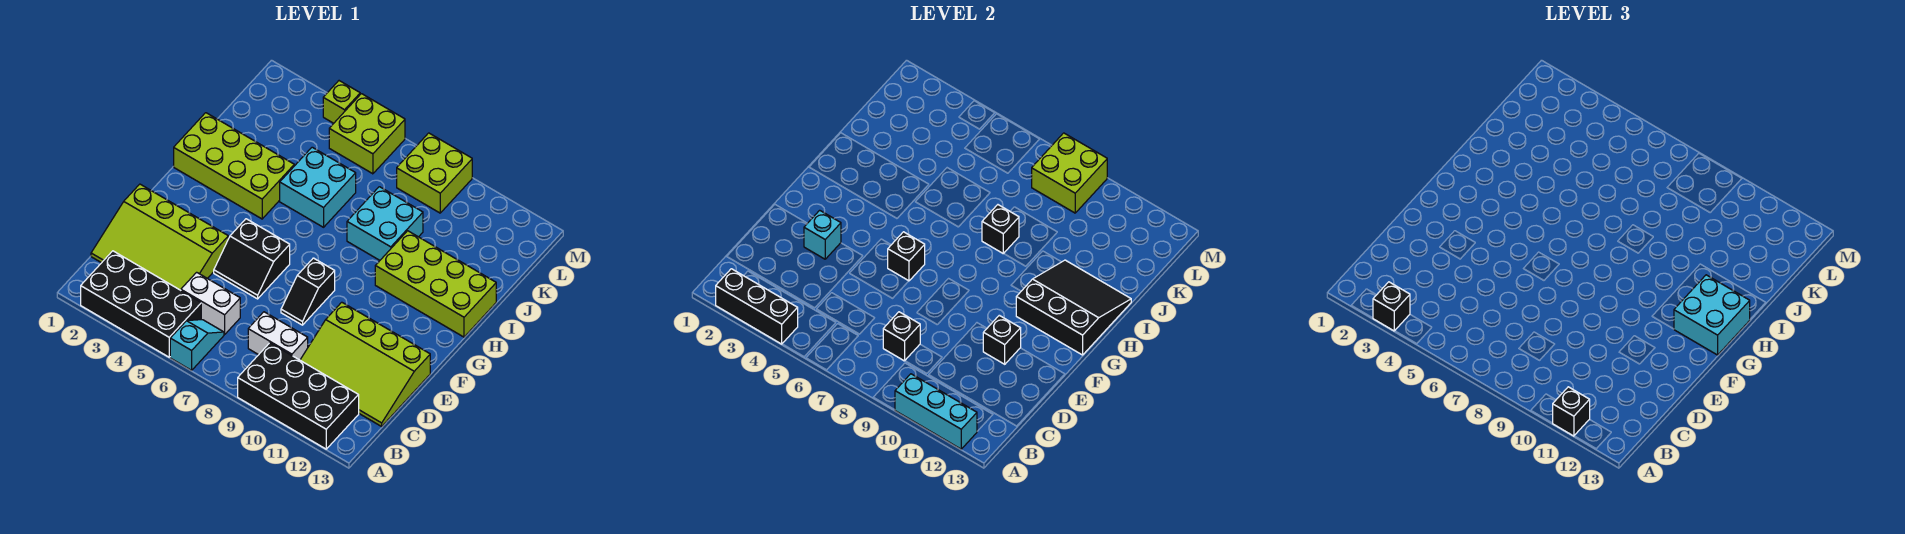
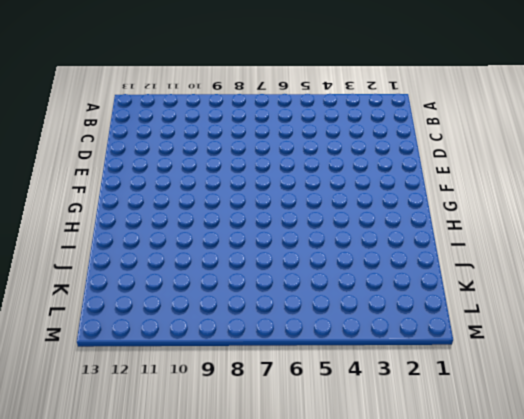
none -> black brick A2:B5 level 1
none -> cyan slope A6:B6 level 1 top A
none -> black brick A9:B12 level 1

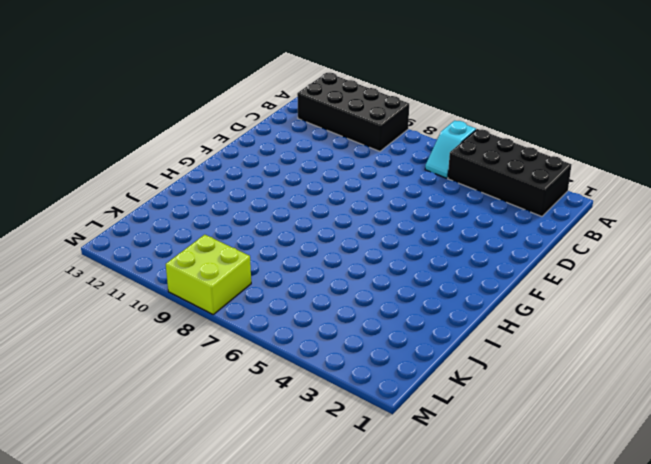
none -> lime slope C1:E4 level 1 top E
none -> white brick C5:C6 level 1
none -> white brick C8:C9 level 1

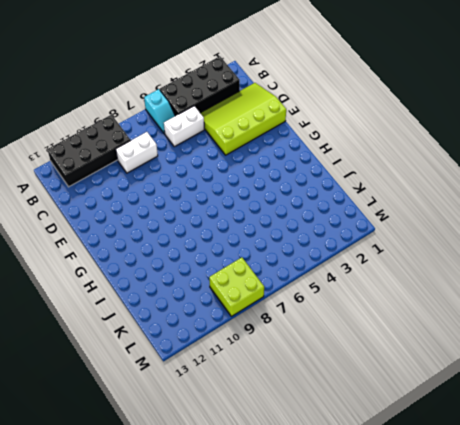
none -> lime slope C10:E13 level 1 top E
none -> black slope E5:F6 level 1 top F
none -> black slope E8:F8 level 1 top F

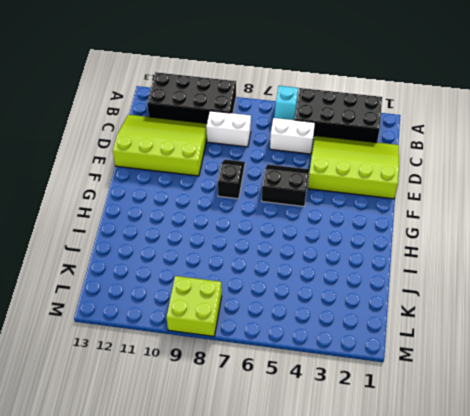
none -> lime brick H1:I4 level 1
none -> lime brick H10:I13 level 1
none -> cyan brick I5:J6 level 1

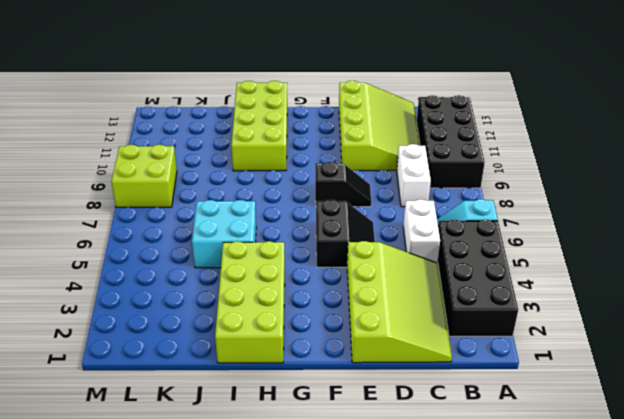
none -> cyan brick I8:J9 level 1
none -> lime brick L5:M6 level 1
none -> lime brick M4 level 1

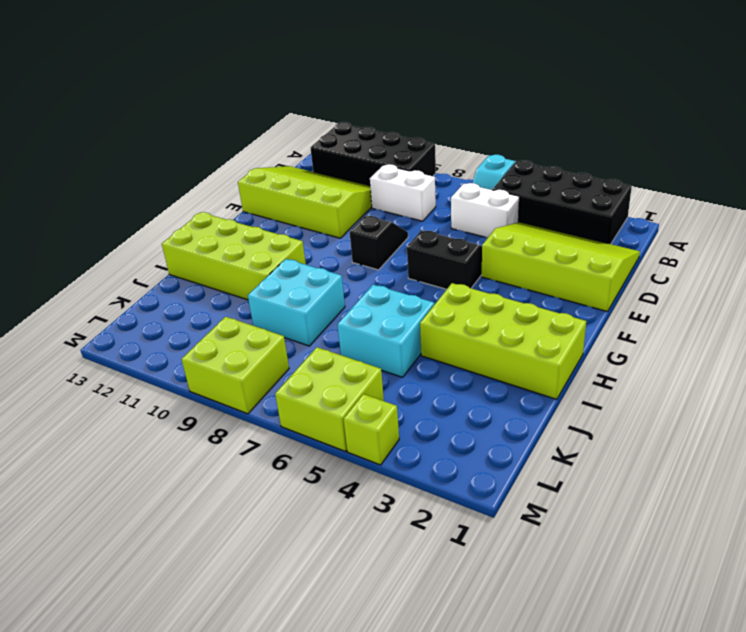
none -> black brick A2:A4 level 2
none -> cyan brick A10:A12 level 2
none -> black brick C8 level 2

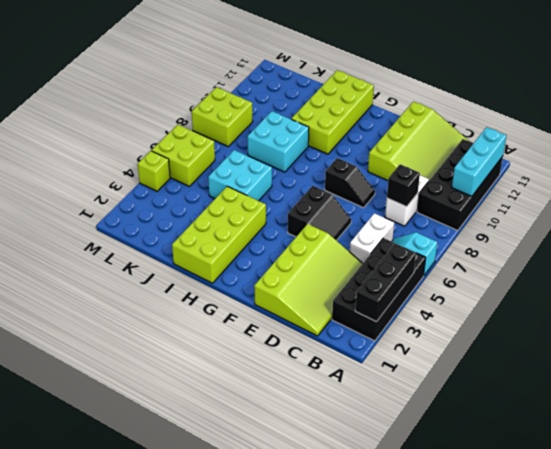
none -> cyan brick E3 level 2
none -> black brick E11 level 2
none -> black brick F6 level 2

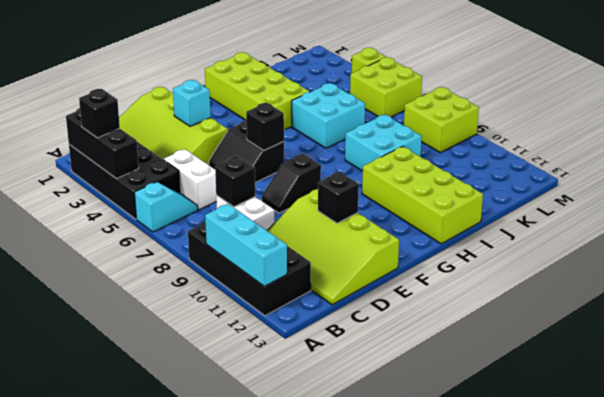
none -> black slope G11:I13 level 2 top G
none -> black brick I8 level 2
none -> lime brick L8:M9 level 2

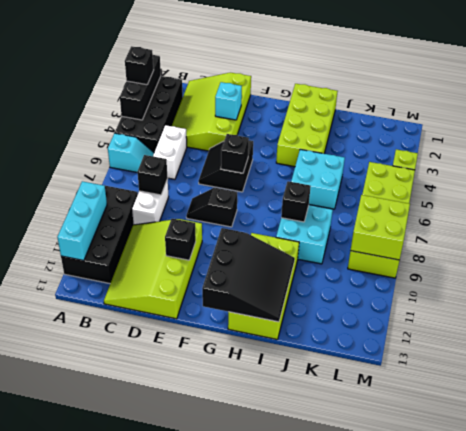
none -> black brick A11 level 3
none -> cyan brick G12:H13 level 3

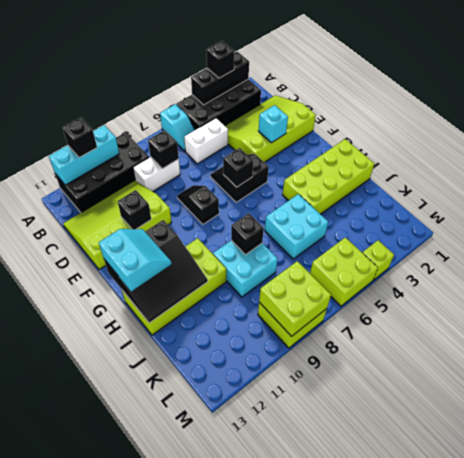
cyan slope G12:H13 level 3 top 13 -> cyan brick G12:H13 level 3

